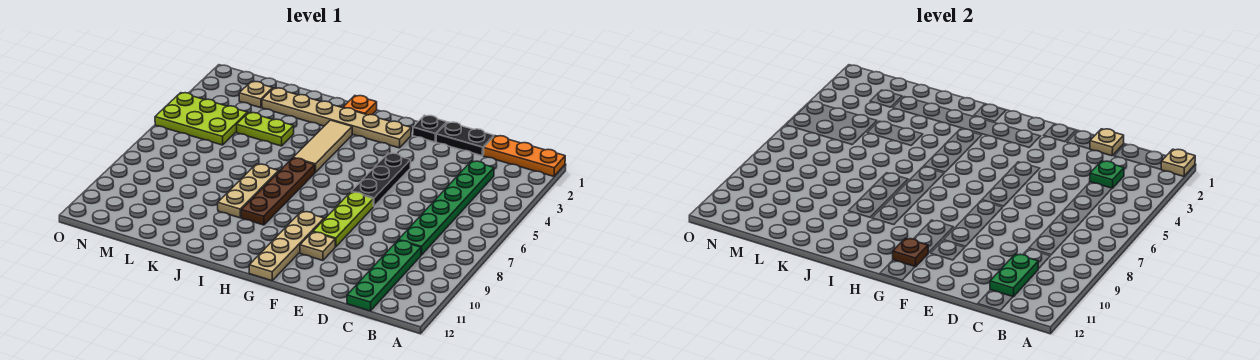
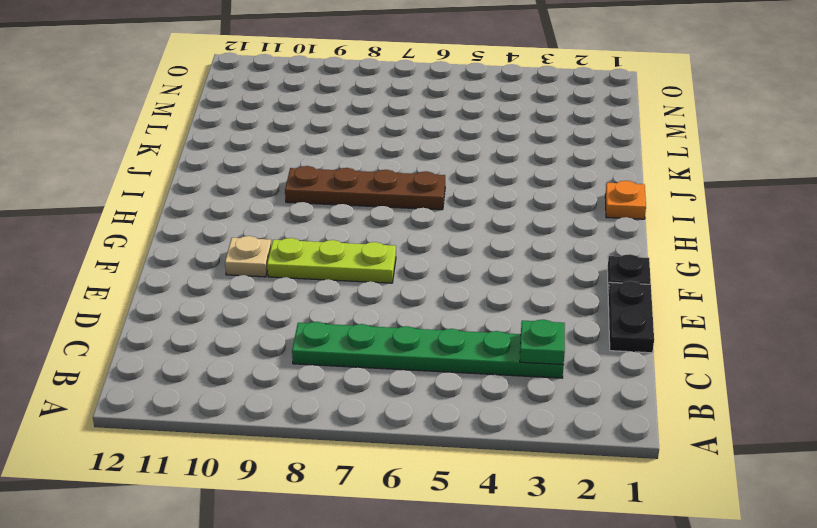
none -> orange plate A1:C1 level 1
none -> green plate C9:C12 level 1
none -> black plate F4:F6 level 1

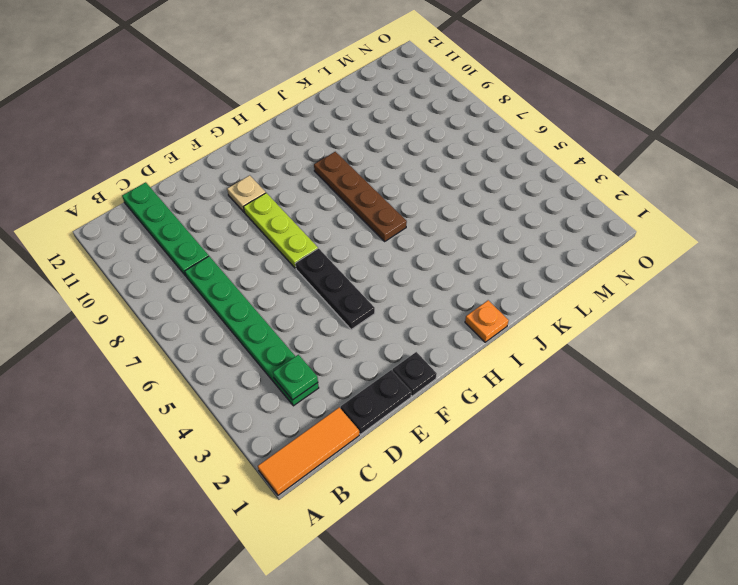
orange tile A1:C1 level 1 -> orange plate A1:C1 level 1
none -> tan plate G2:L2 level 1
none -> tan plate G9:G12 level 1
none -> tan tile I3:I5 level 1

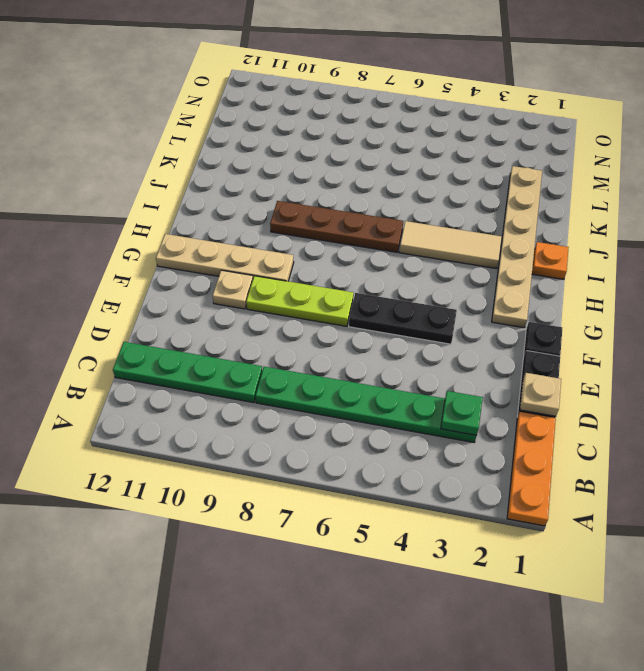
none -> tan plate J7:J9 level 1
none -> lime plate K4:L4 level 1
none -> tan plate M2 level 1

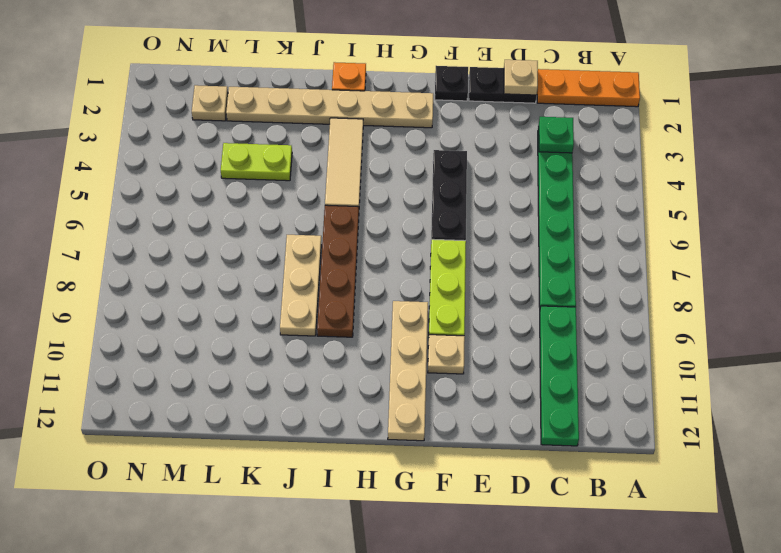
none -> lime plate M4:O5 level 1
none -> tan plate A1 level 2
none -> green plate C10:C11 level 2

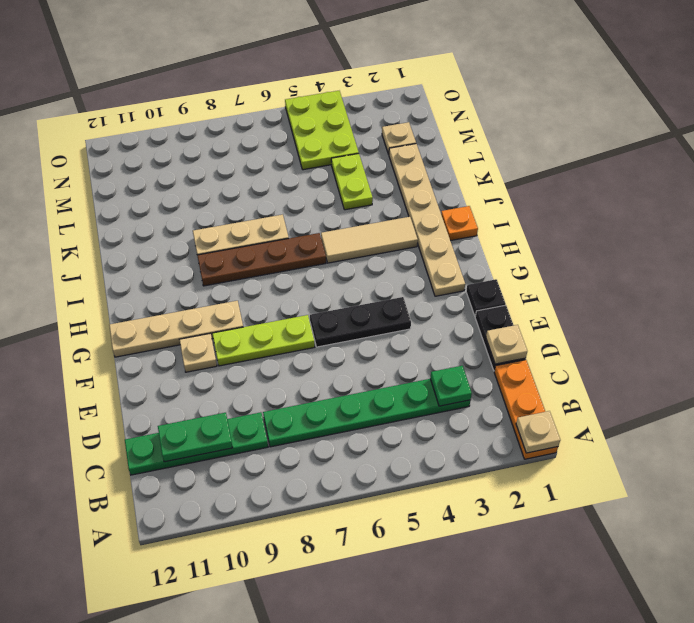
none -> brown plate G11 level 2

